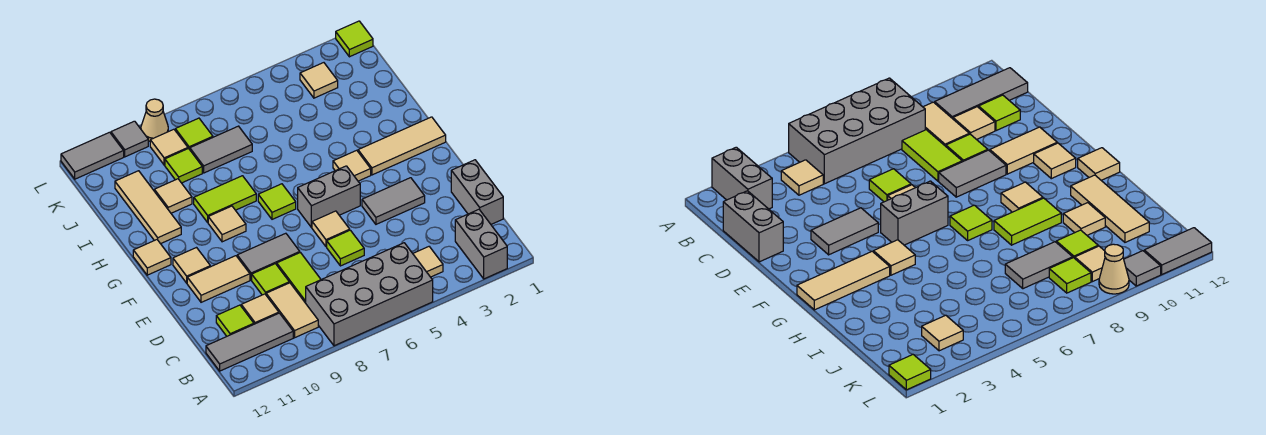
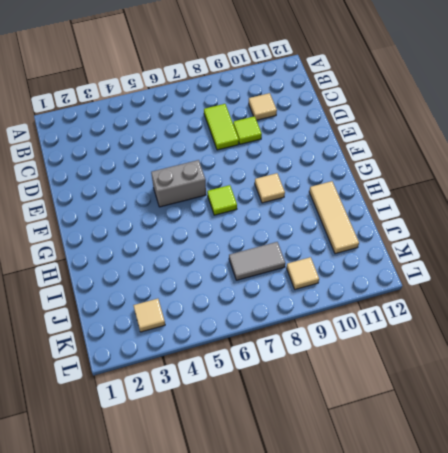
none -> grey brick A2:B2 level 1
none -> grey brick A5:B8 level 1
none -> tan tile B4 level 1
none -> tan tile B9:C9 level 1

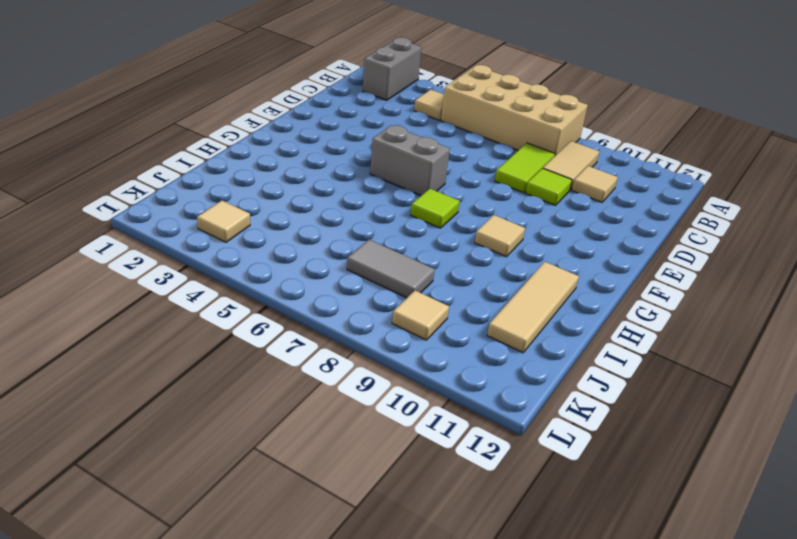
tan brick A5:B8 level 1 -> grey brick A5:B8 level 1
none -> grey tile B10:B12 level 1
none -> grey brick C1:D1 level 1
none -> lime tile C11 level 1
none -> lime tile D6 level 1

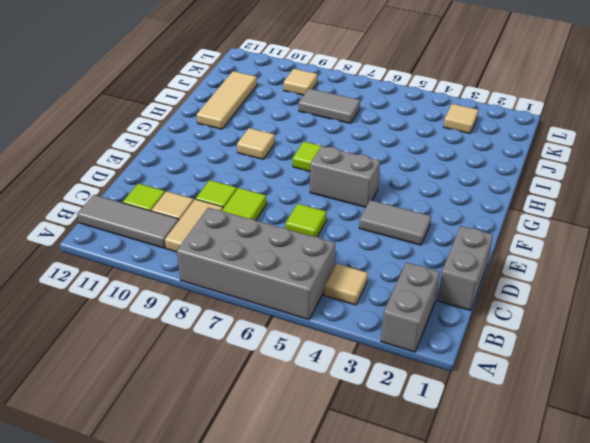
none -> tan tile E6 level 1
none -> grey tile E8:E9 level 1
none -> tan tile E10:E11 level 1
none -> tan tile F11 level 1

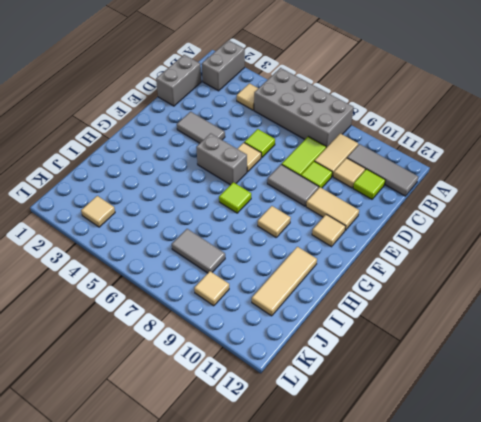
none -> tan tile G1:G3 level 1
none -> tan tile G4 level 1
none -> tan tile G12 level 1
none -> lime tile H8:H9 level 1

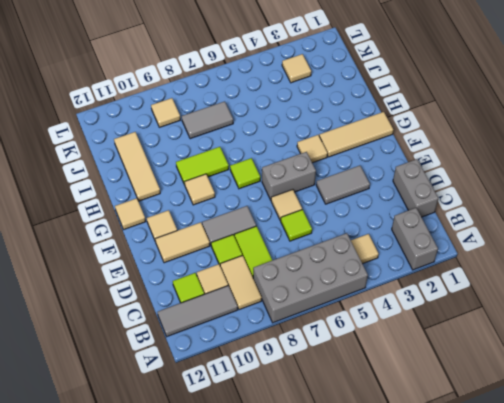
none -> tan tile I10 level 1
none -> lime tile J9 level 1
none -> lime tile K8 level 1
none -> lime tile L1 level 1

